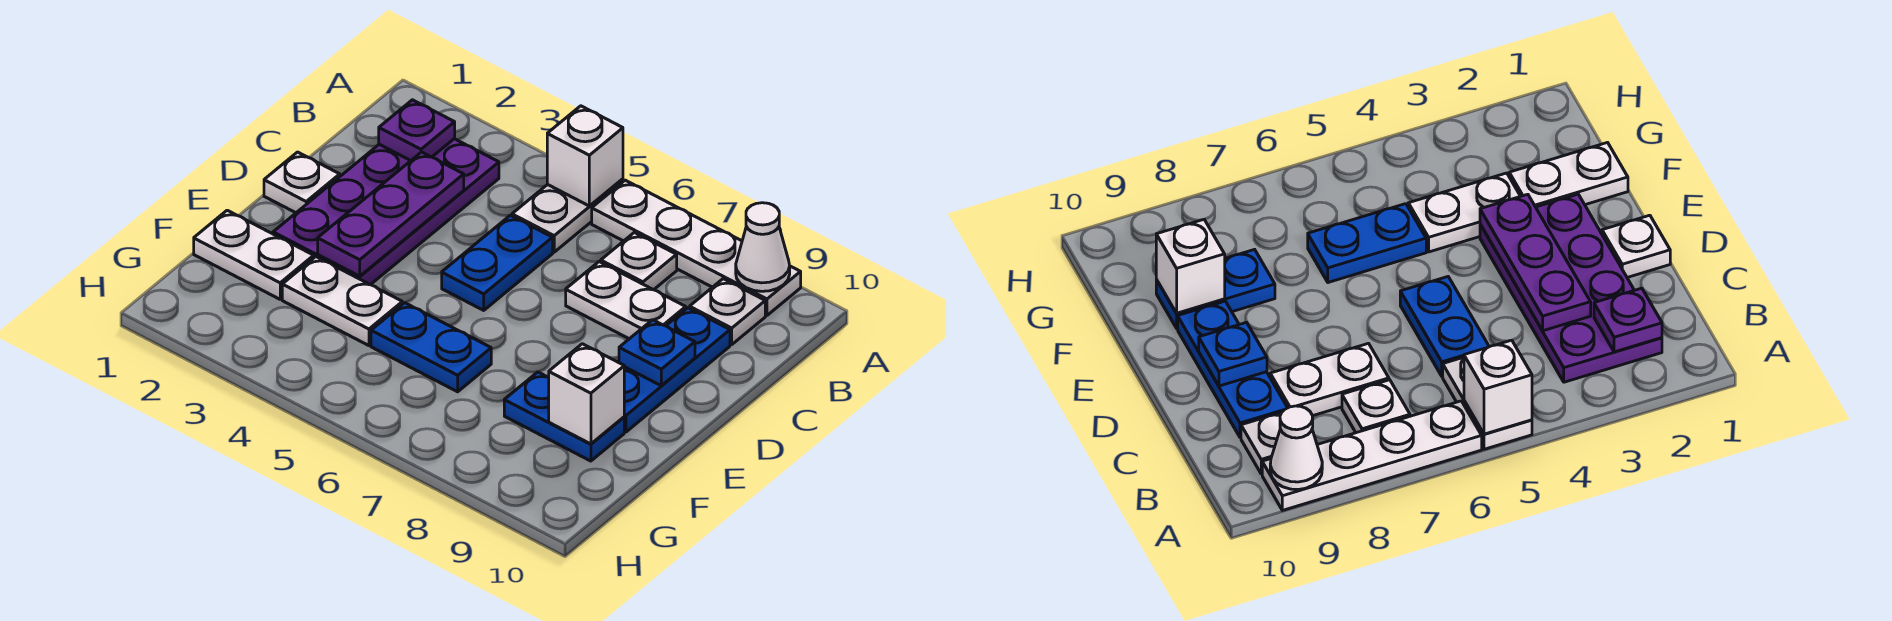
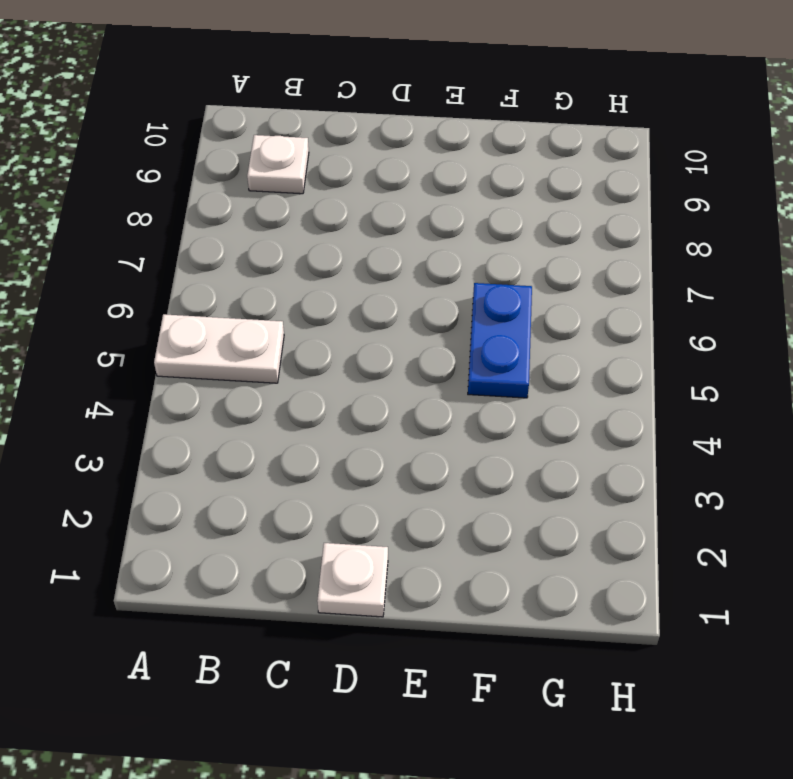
none -> white plate A6:A9 level 1
none -> purple plate B2:E3 level 1
none -> white plate B7 level 1

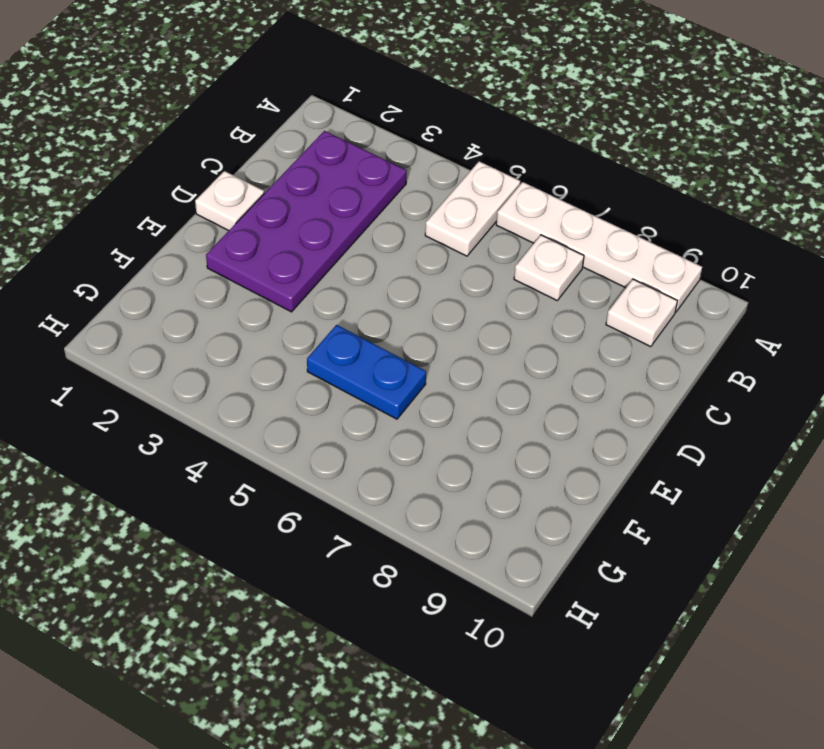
none -> blue plate C5:D5 level 1
none -> white plate C7:C8 level 1
none -> blue plate C9:E9 level 1

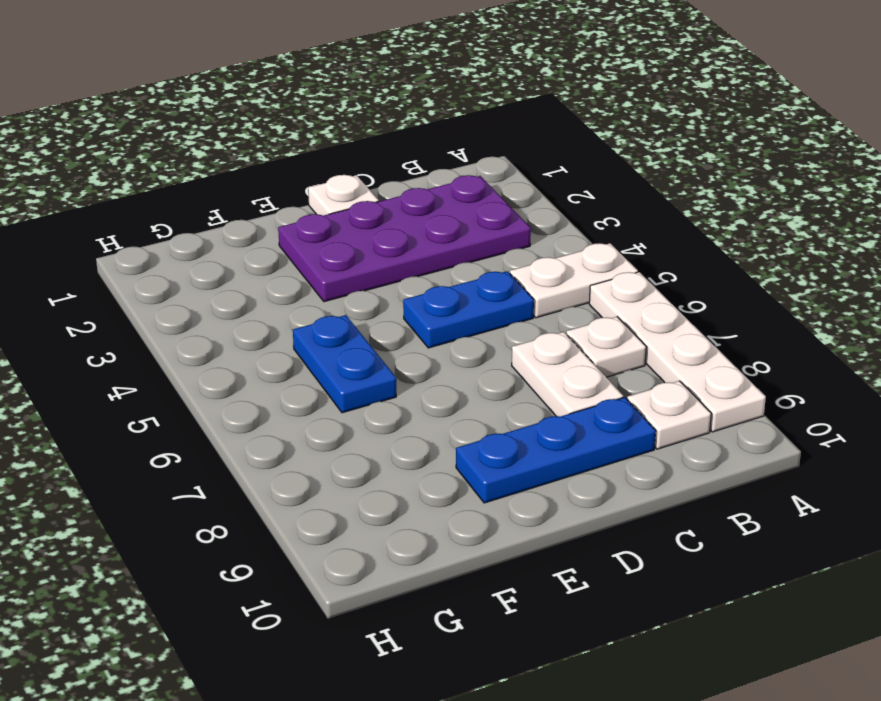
none -> white plate F1:F2 level 1
none -> white plate F3:F4 level 1
none -> blue plate F8:F9 level 1

